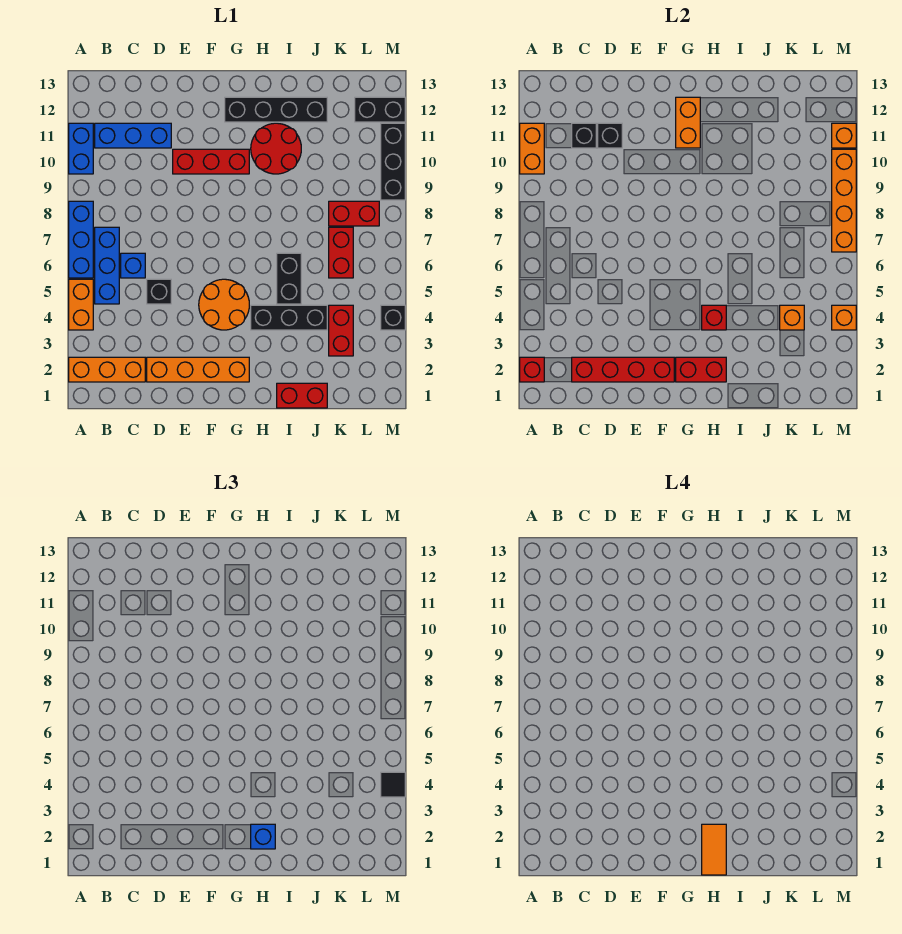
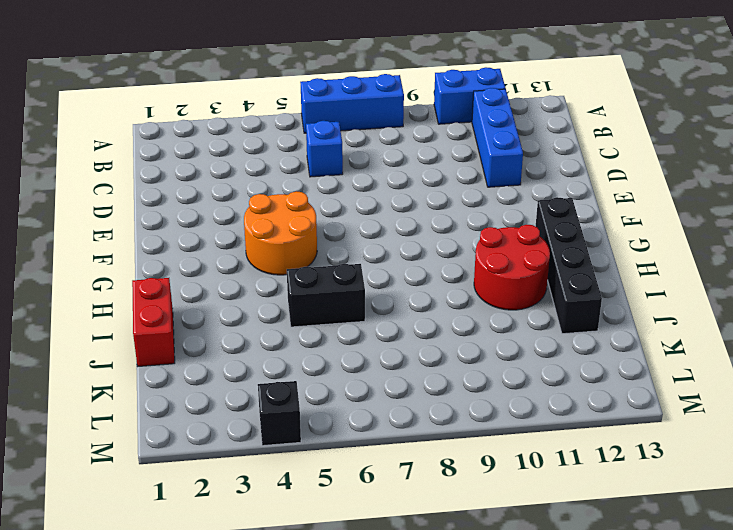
none -> orange brick A2:C2 level 1
none -> orange brick A4:A5 level 1
none -> blue brick B5:B7 level 1
none -> orange brick D2:G2 level 1

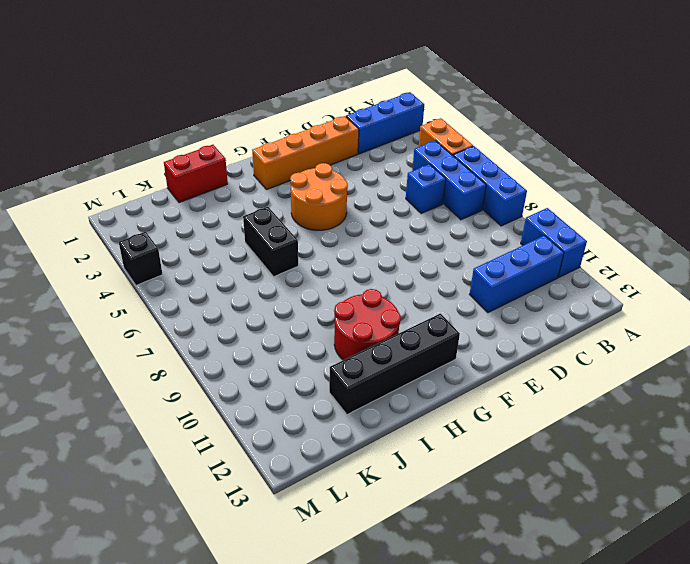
blue brick A2:C2 level 1 -> orange brick A2:C2 level 1
none -> black brick D5 level 1
none -> red brick E10:G10 level 1
none -> black brick H4:J4 level 1
none -> red brick K3:K4 level 1

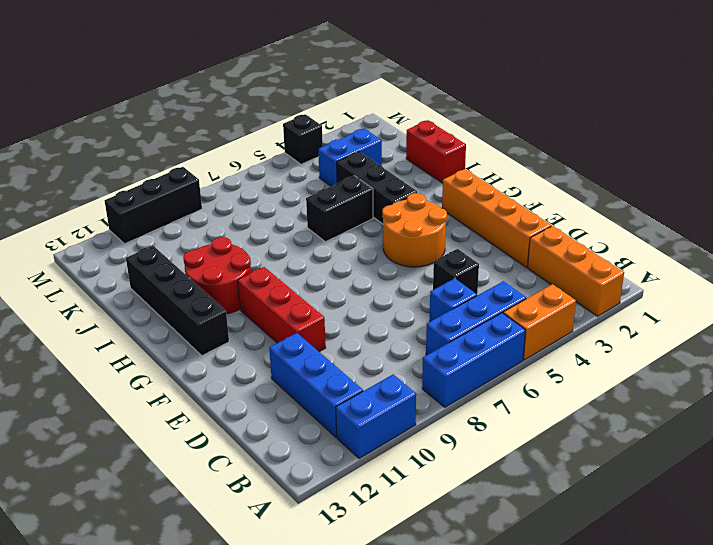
blue brick K3:K4 level 1 -> red brick K3:K4 level 1
none -> red brick K6:K7 level 1
none -> red brick K8:L8 level 1
none -> black brick L12:M12 level 1
none -> red brick A2 level 2

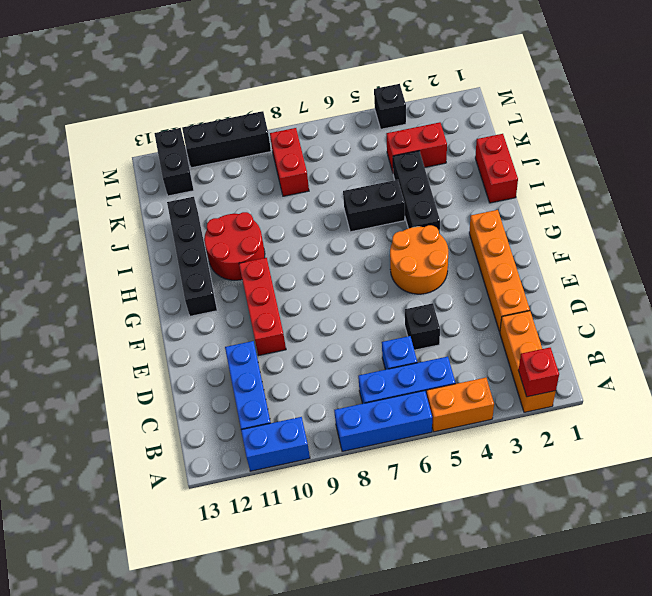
none -> red brick K6:K7 level 1
none -> orange brick A10:A11 level 2
none -> red brick C2:F2 level 2
none -> black brick C11 level 2

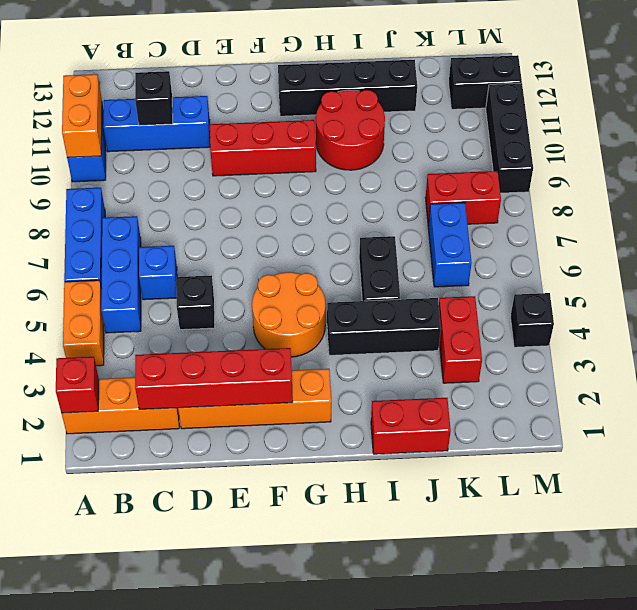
blue brick K6:K7 level 1 -> red brick K6:K7 level 1
none -> black brick D11 level 2
none -> red brick G2:H2 level 2
none -> orange brick G11:G12 level 2
none -> red brick H4 level 2

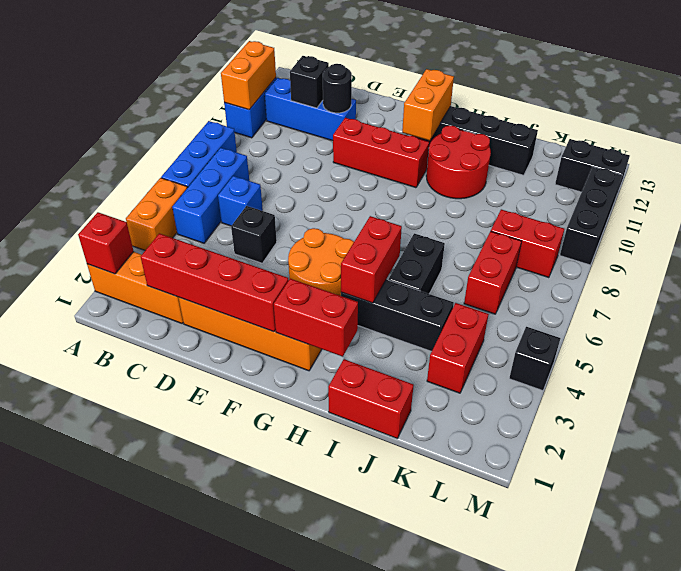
black round brick D11 level 2 -> black brick D11 level 2
red brick H4:H5 level 2 -> red brick H4 level 2
none -> orange brick K4 level 2
none -> orange brick M4 level 2
none -> orange brick M7:M10 level 2
none -> orange brick M11 level 2

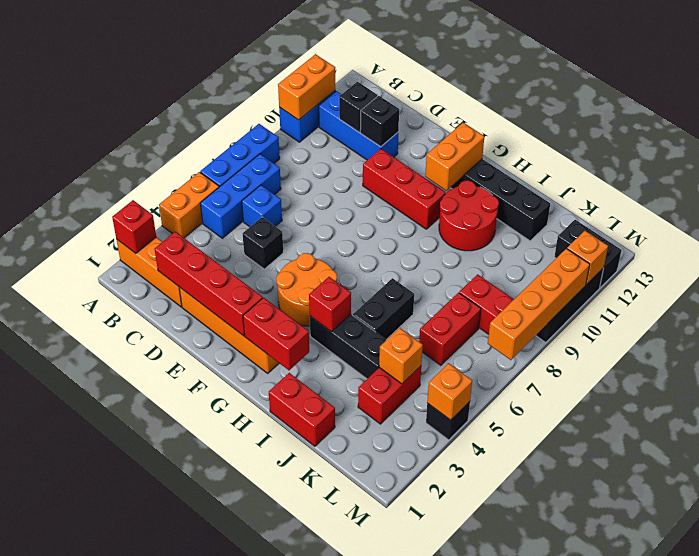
none -> blue brick H2 level 3
none -> black tile M4 level 3
none -> orange tile H1:H2 level 4

